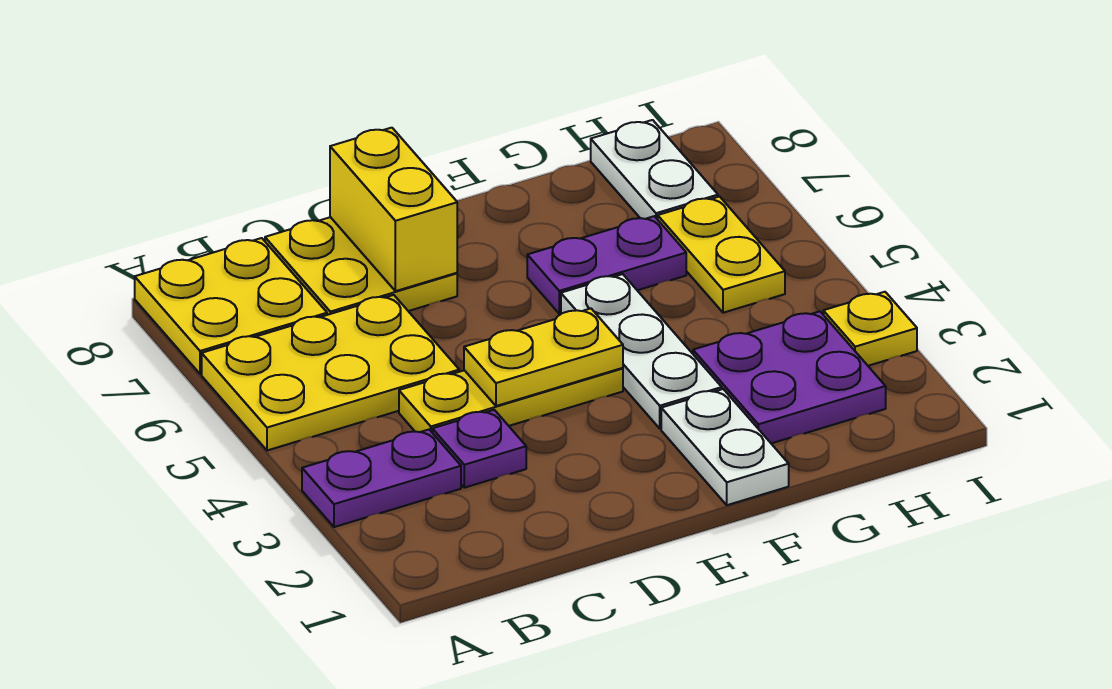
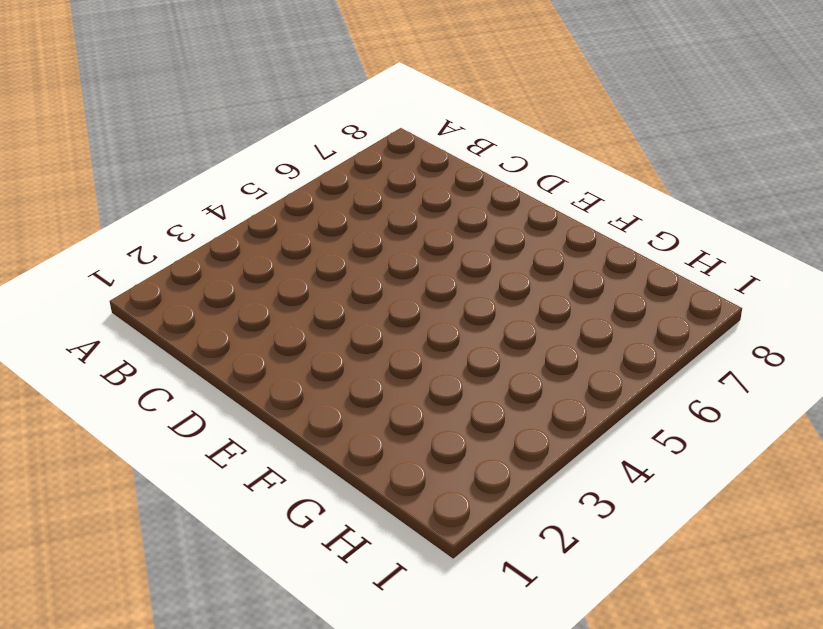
none -> purple plate A3:B3 level 1
none -> yellow plate A5:C6 level 1
none -> yellow plate A7:B8 level 1

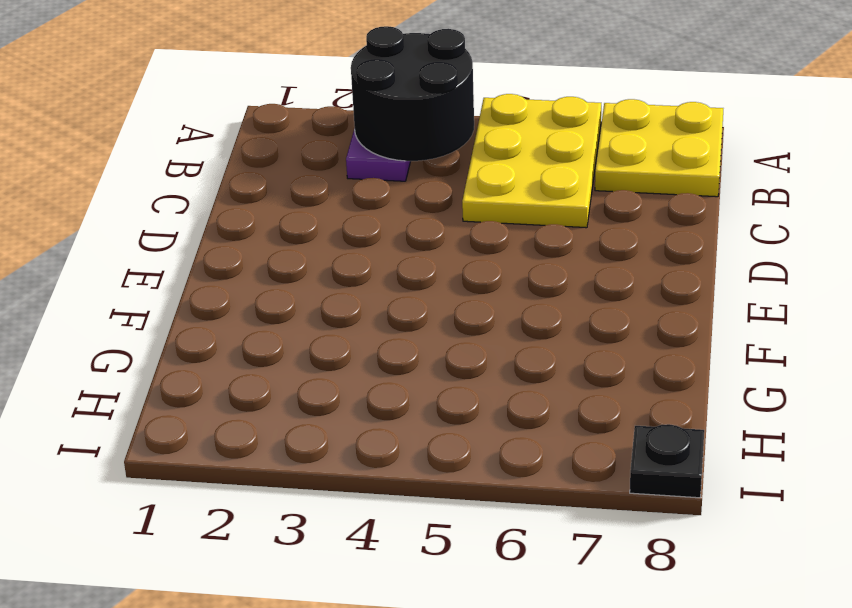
black round brick A3:B4 level 2 -> none
black plate I8 level 1 -> none
none -> purple plate C3 level 1
none -> yellow plate C4:E4 level 1
none -> yellow plate C7:D8 level 1

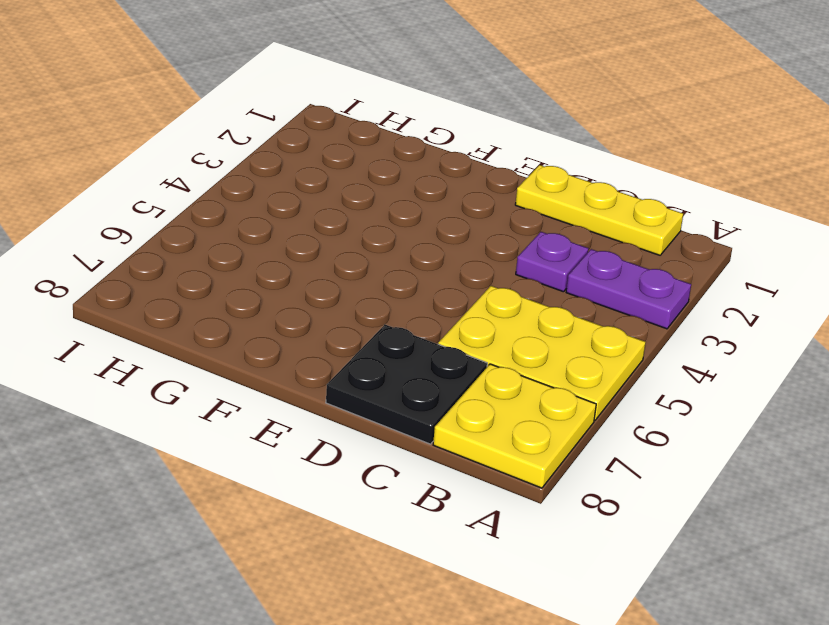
yellow plate B1:D1 level 1 -> yellow plate C4:E4 level 1
black plate C7:D8 level 1 -> yellow plate C7:D8 level 1
none -> white plate F1:F2 level 1
none -> white plate F3:F5 level 1
none -> purple plate F6:G6 level 1

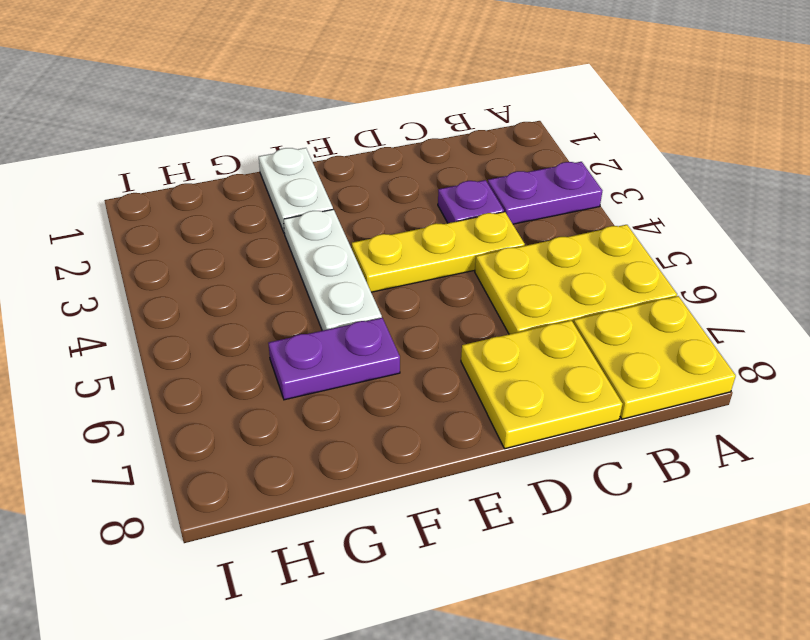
none -> purple plate G2:H3 level 1
none -> yellow plate H5:H6 level 1
none -> white plate H7:H8 level 1

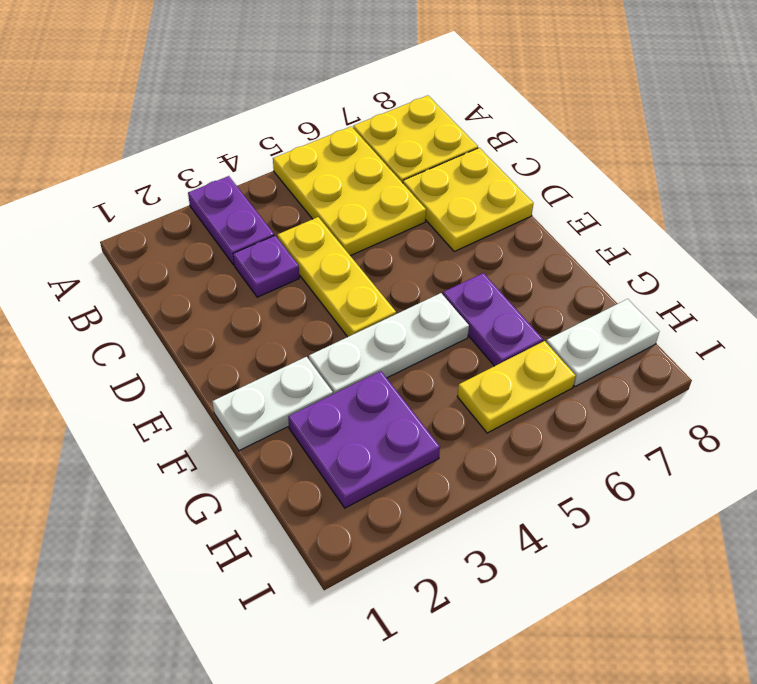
none -> yellow plate I3 level 1
none -> yellow plate D4:E4 level 2
none -> yellow brick D7:D8 level 2

